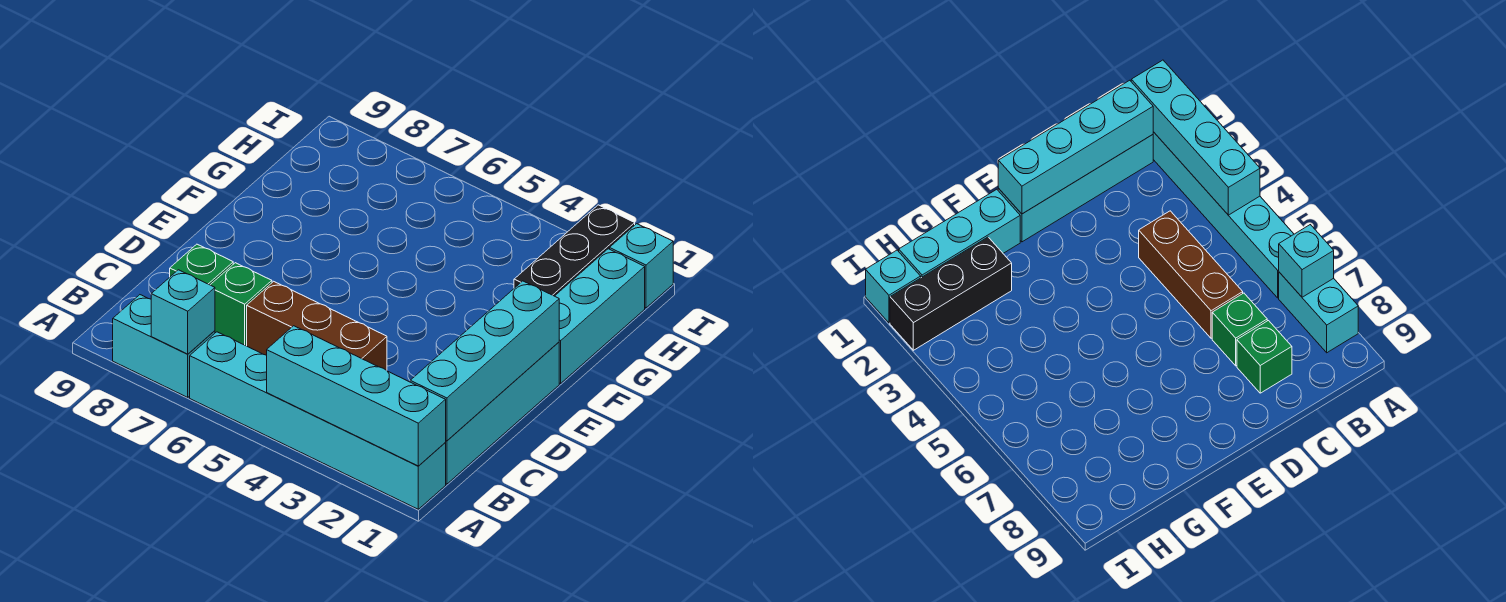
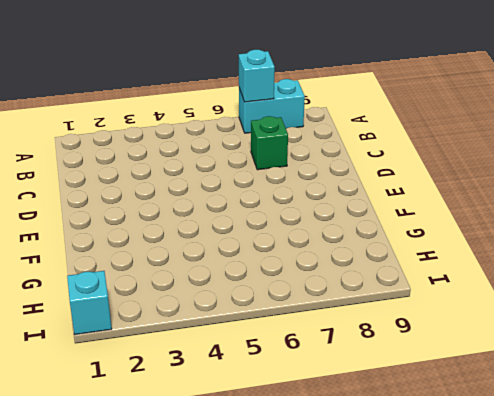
none -> cyan brick A1:A6 level 1
none -> cyan brick B1:E1 level 1
none -> brown brick C4:C6 level 1

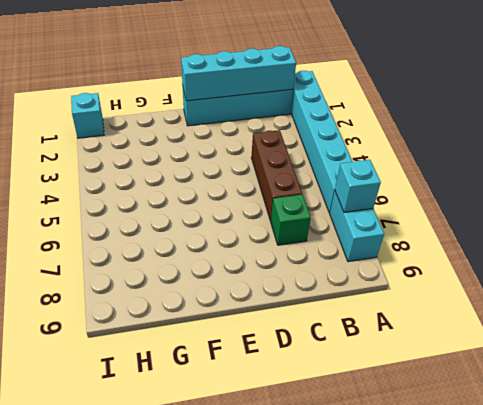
none -> green brick C8 level 1
none -> cyan brick F1:H1 level 1
none -> black brick G2:I2 level 1

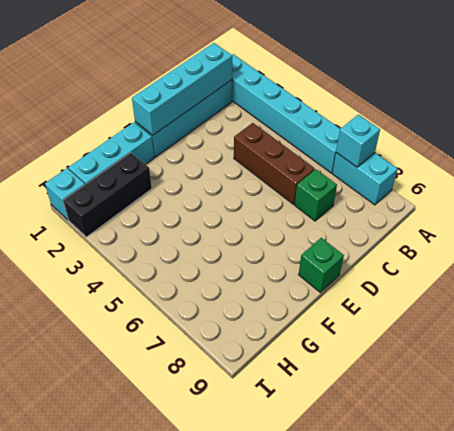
green brick E9 level 1 -> green brick C8 level 1
none -> cyan brick A1:A4 level 2

